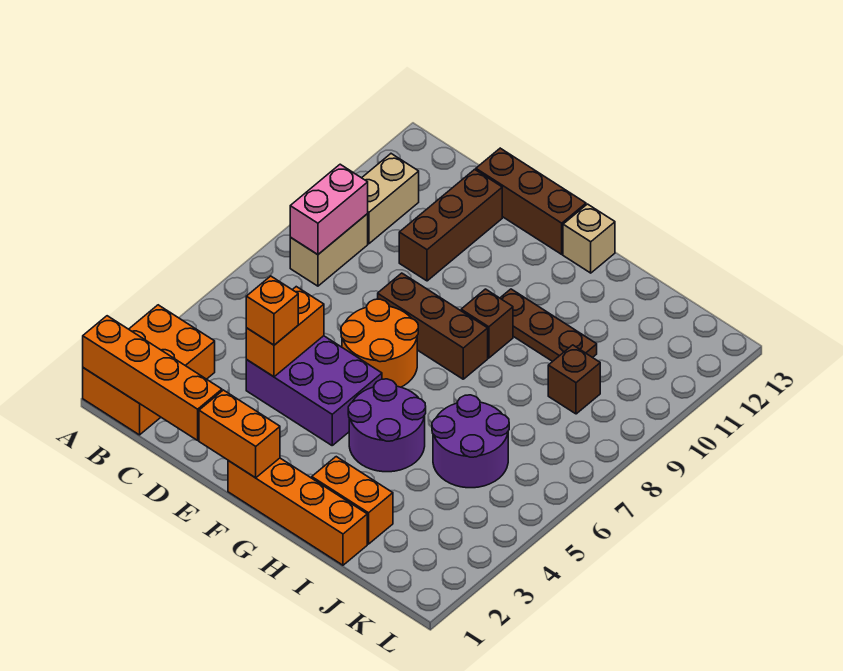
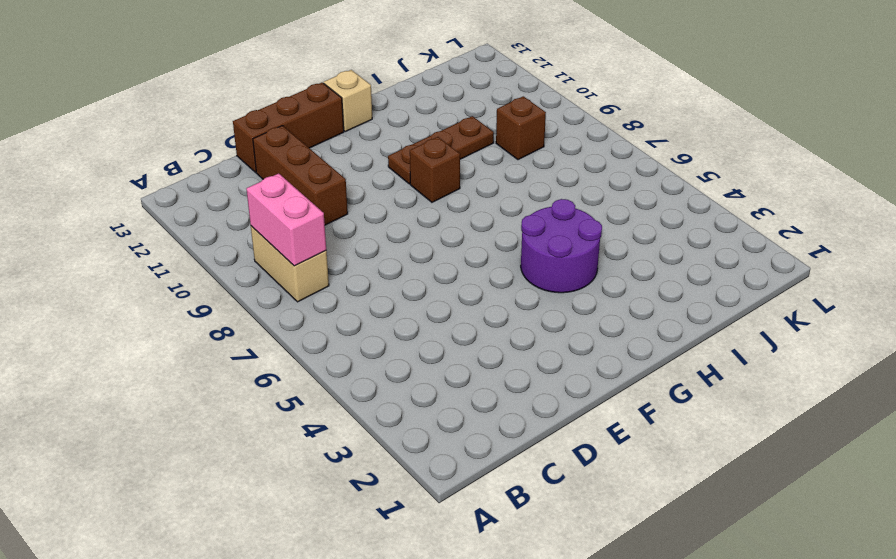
none -> orange brick A1:B3 level 1
none -> tan brick B10:B11 level 1
none -> purple brick D4:F5 level 1

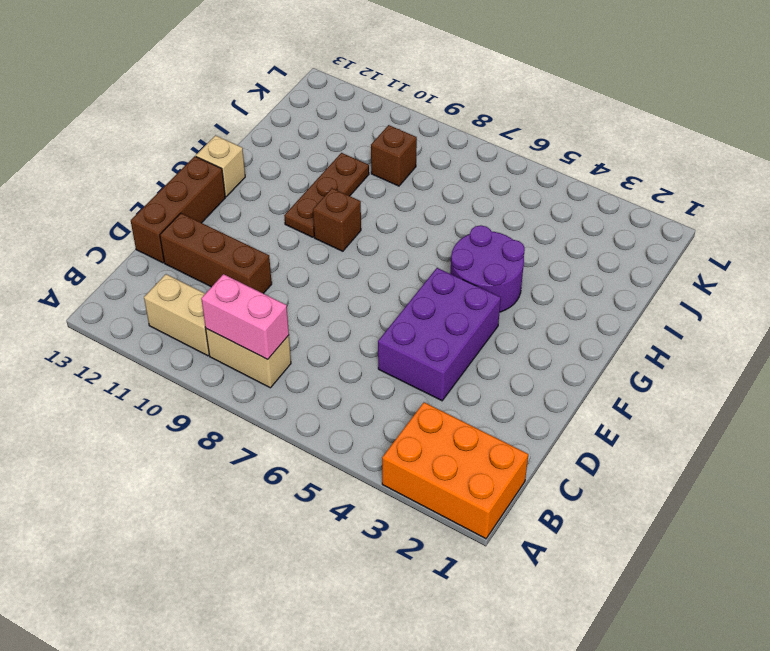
none -> orange round brick E6:F7 level 1
none -> brown brick E8:G8 level 1
none -> orange brick F1:I1 level 1

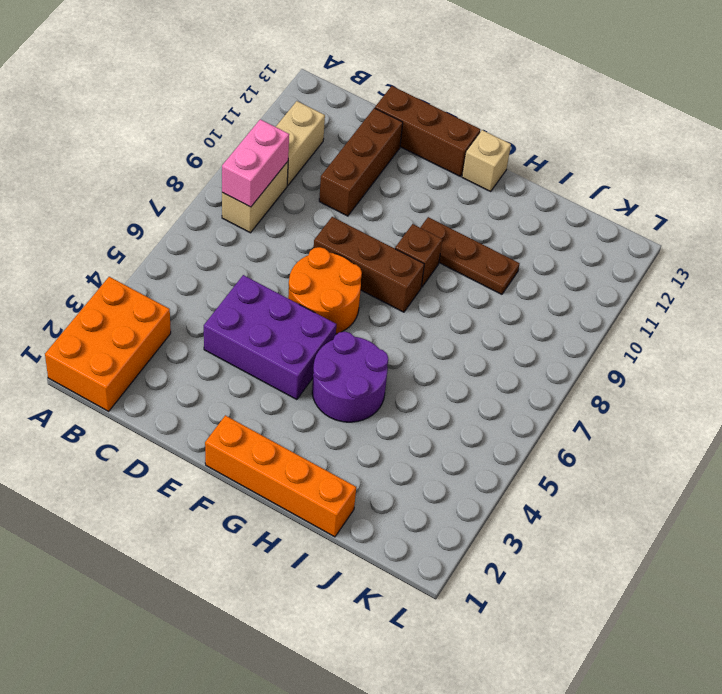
none -> orange brick H2:I2 level 1
none -> purple round brick I5:J6 level 1
none -> brown brick J9 level 1

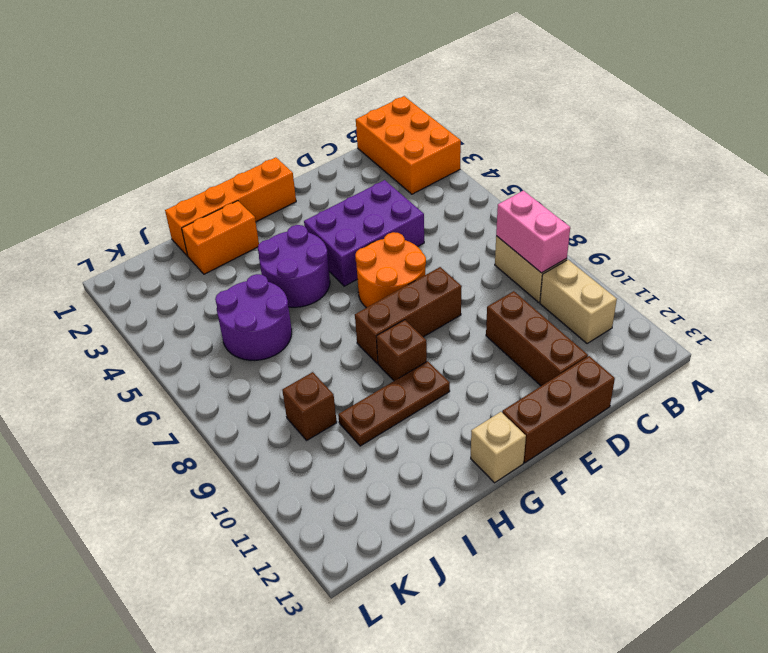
none -> orange brick A1:D1 level 2
none -> orange brick D4:D5 level 2
none -> orange brick E1:F1 level 2

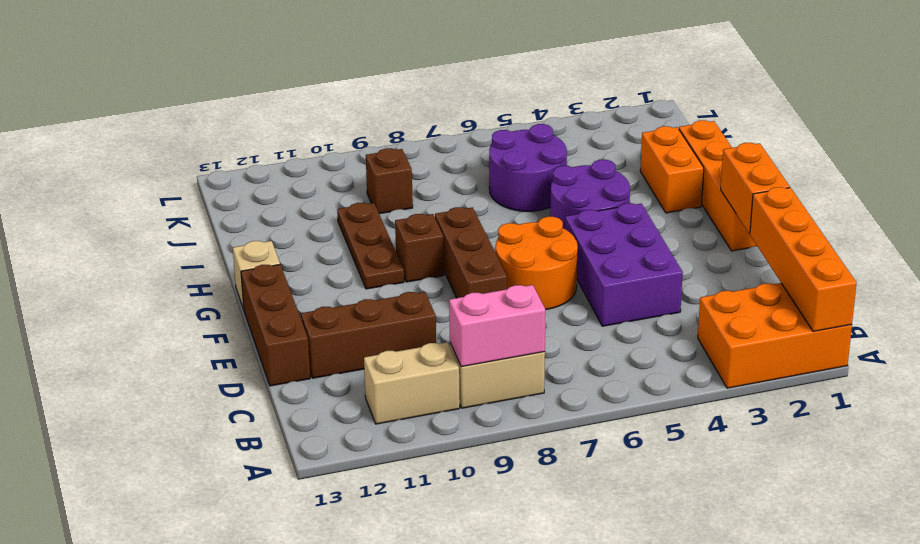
none -> orange brick D4:D5 level 2
none -> orange brick D4 level 3

